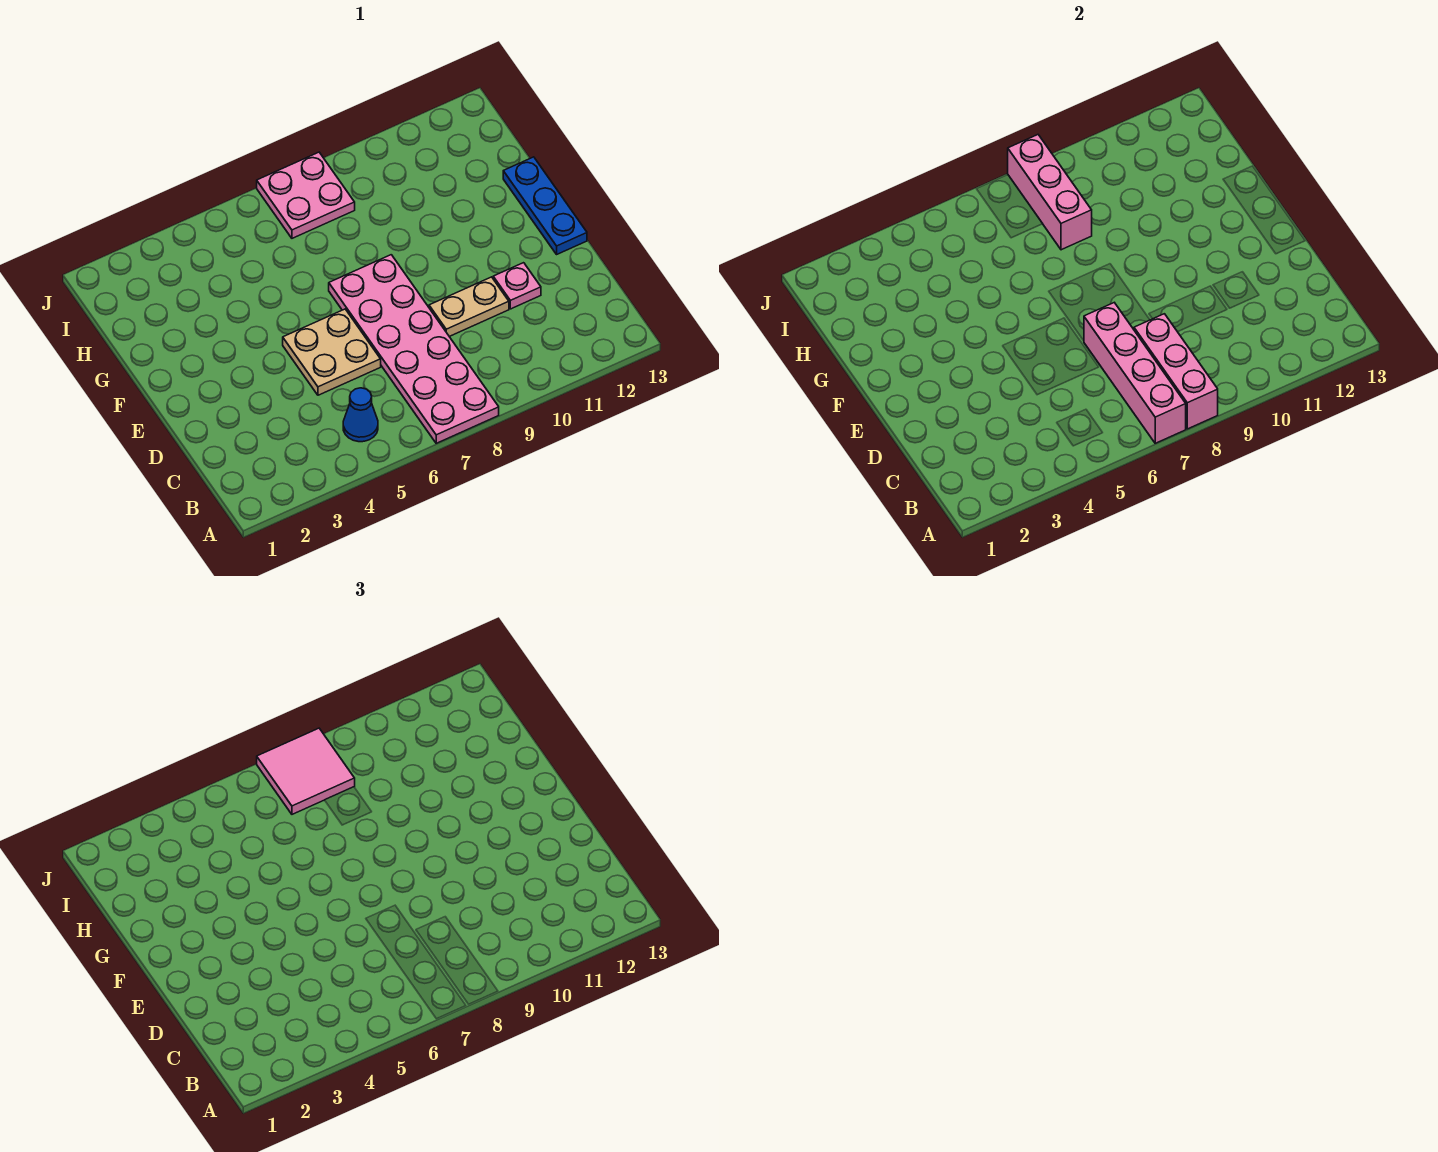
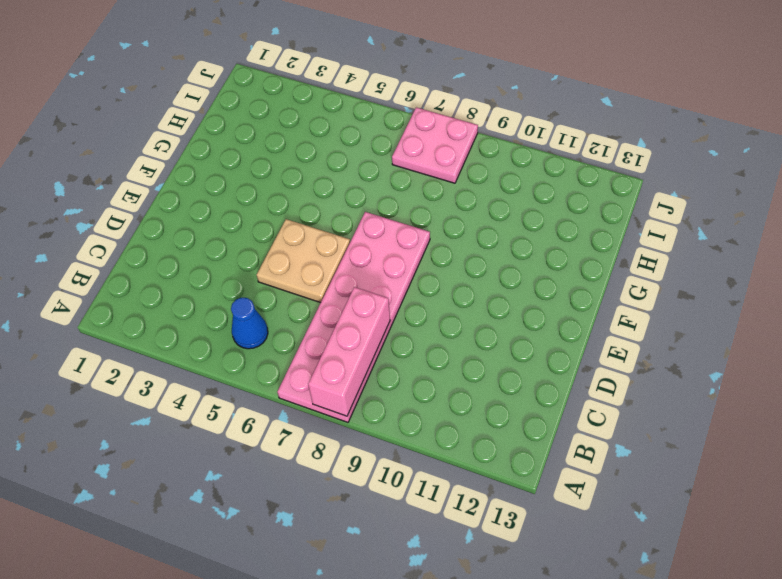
none -> tan plate D9:D10 level 1
none -> pink plate D11 level 1

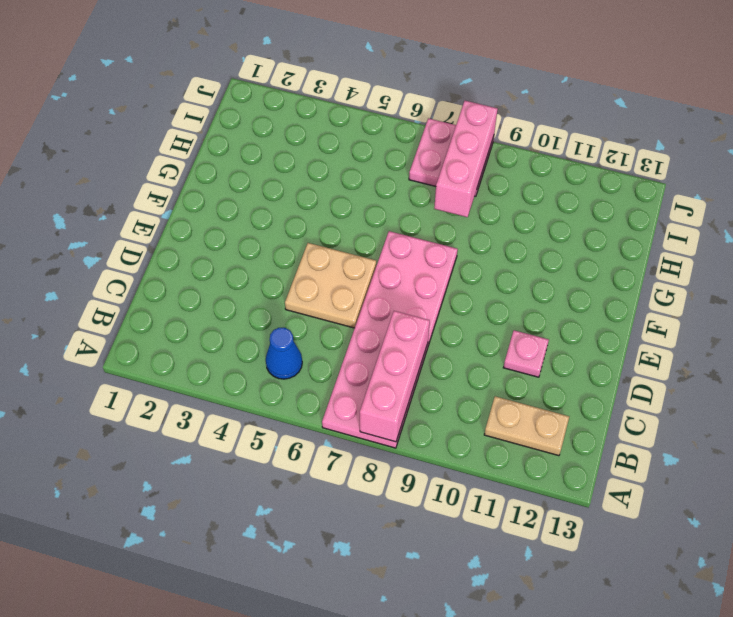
tan plate B11:B12 level 1 -> tan plate D9:D10 level 1
none -> blue plate E13:G13 level 1
none -> pink brick A7:D7 level 2

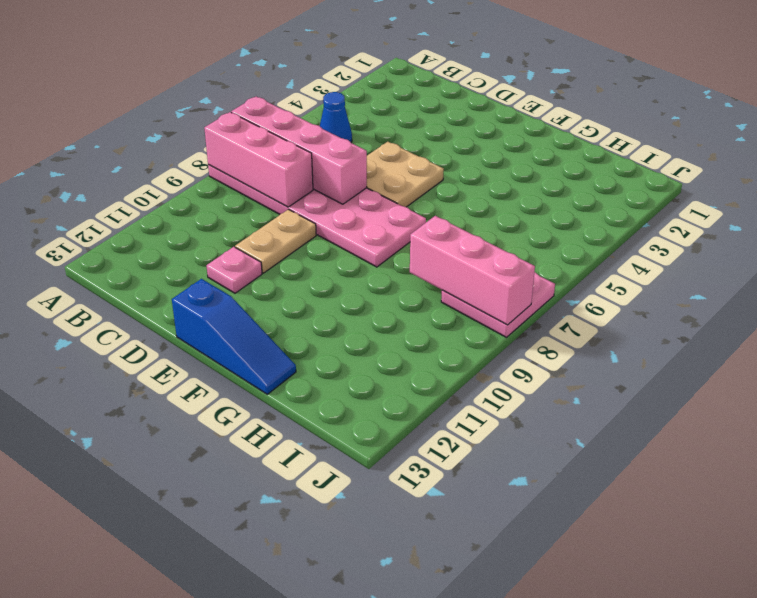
blue slope E13:G13 level 1 top E -> blue plate E13:G13 level 1
none -> pink tile I7:J8 level 3

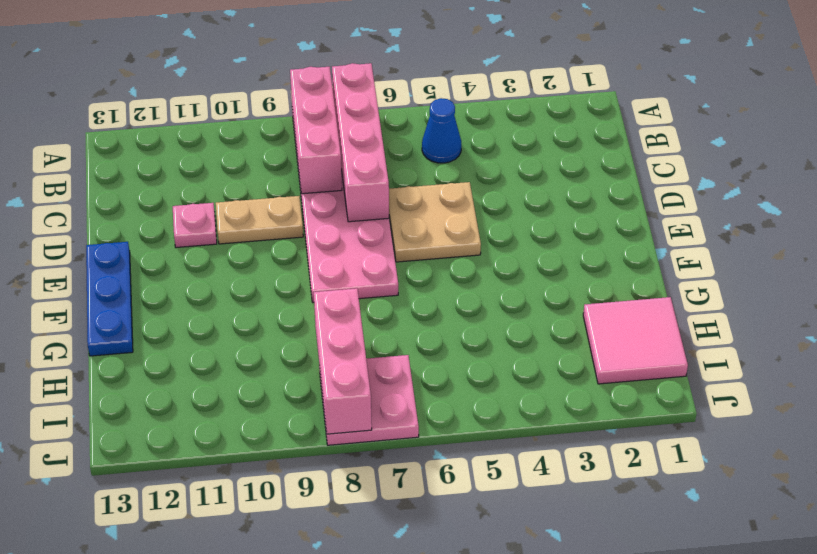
pink tile H1:I2 level 1 -> pink tile I7:J8 level 3

